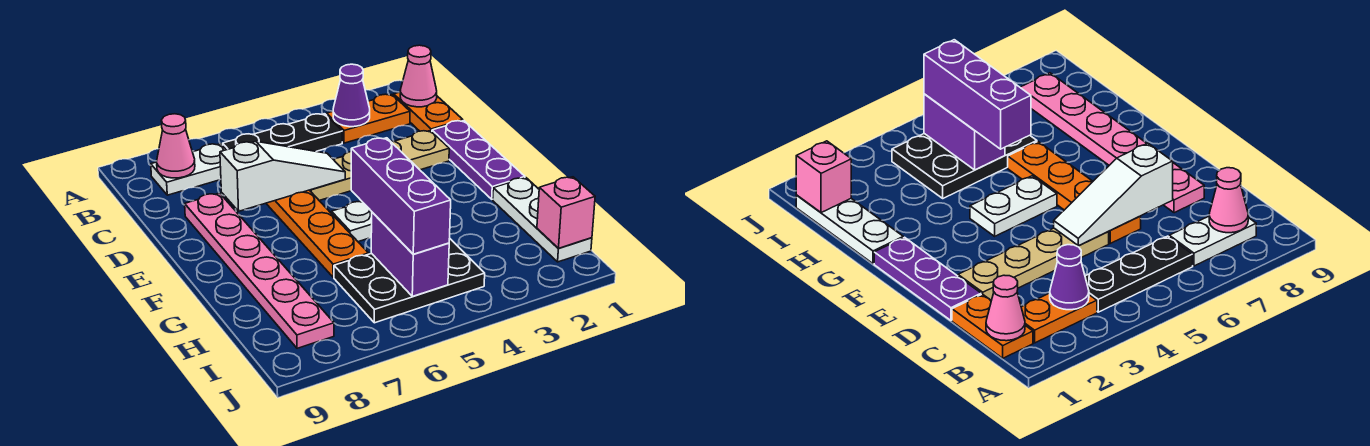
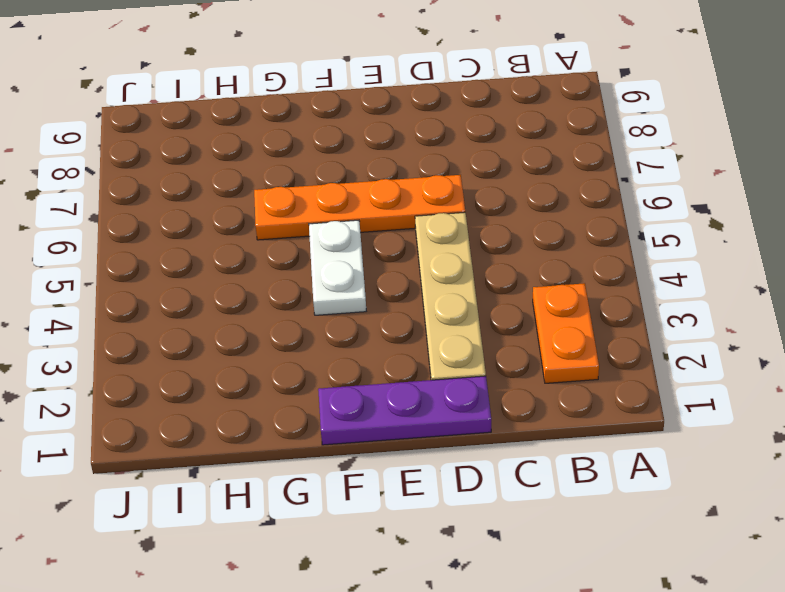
none -> orange plate B1:C1 level 1
none -> black plate B4:B6 level 1
none -> white plate B7:B8 level 1

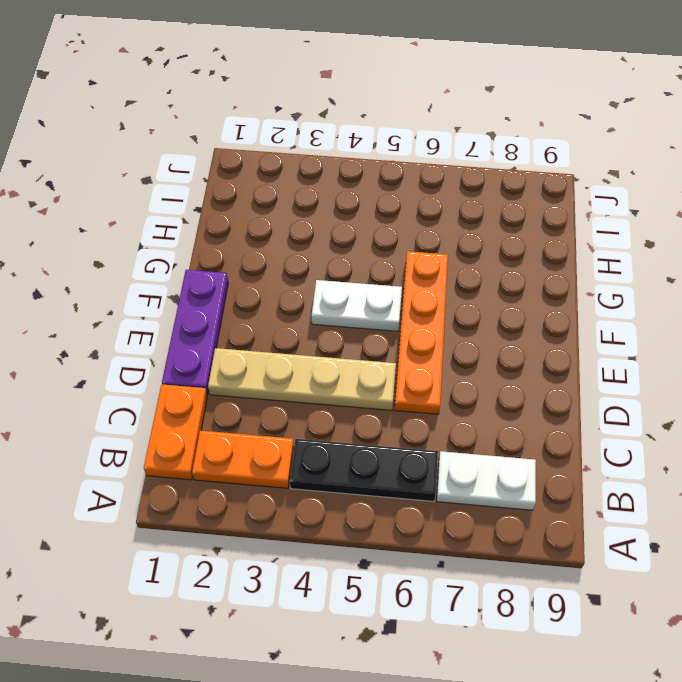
none -> pink plate D8:I8 level 1
none -> white plate G1:I1 level 1
none -> black plate H4:I6 level 1

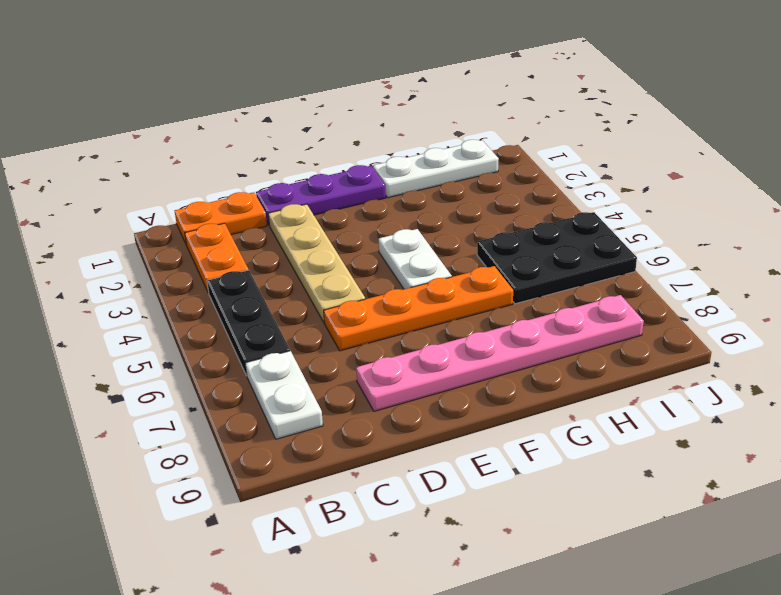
black plate H5:J6 level 1 -> black plate H4:I6 level 1
none -> pink cone B1 level 2
none -> purple cone B3 level 2
none -> pink cone B8 level 2

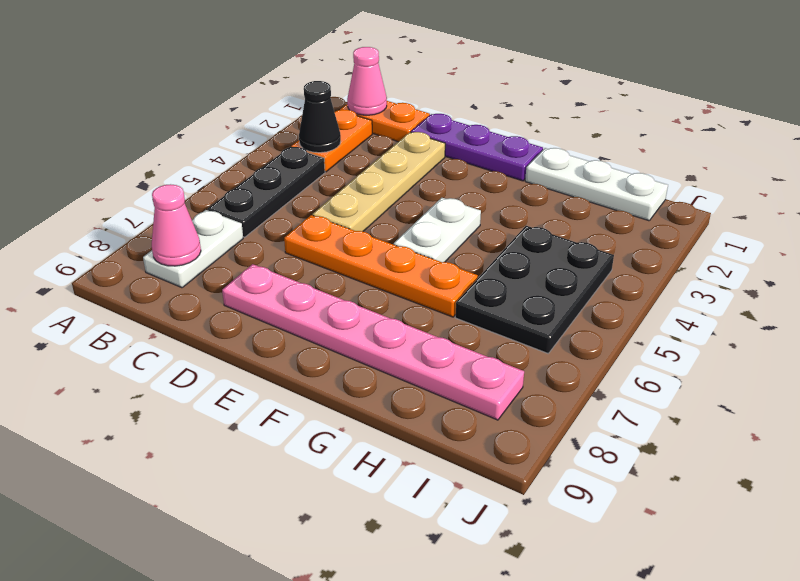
black cone B3 level 2 -> purple cone B3 level 2
none -> white slope D5:D7 level 2 top 7
none -> purple brick H5:I5 level 2
none -> pink brick I1 level 2

